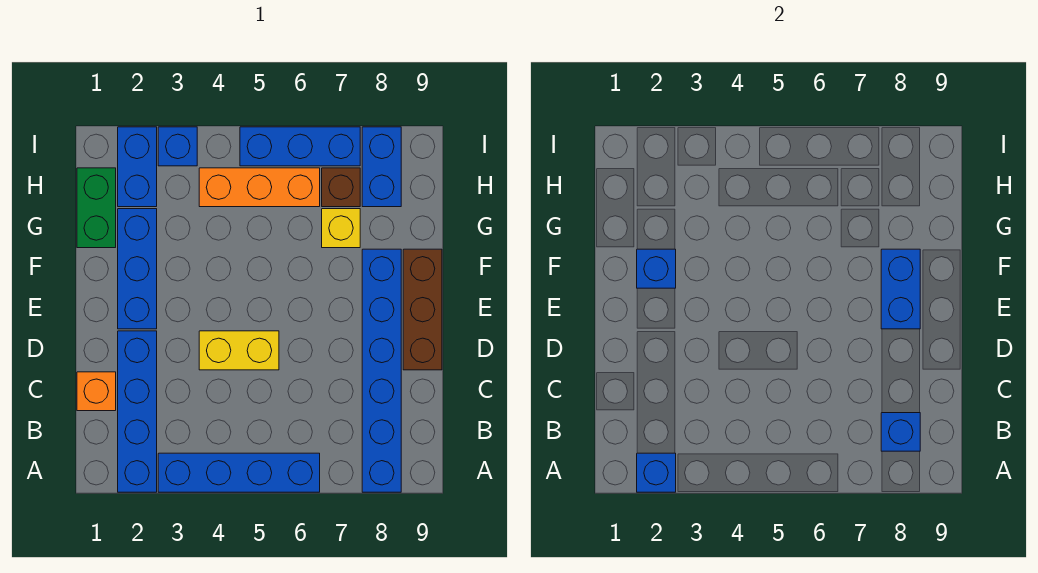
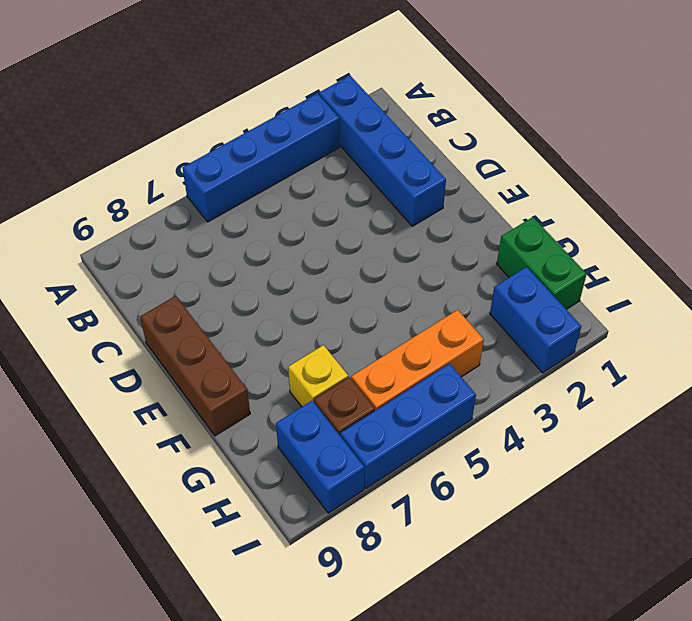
none -> blue brick A8:F8 level 1
none -> orange brick C1 level 1
none -> yellow brick D4:D5 level 1

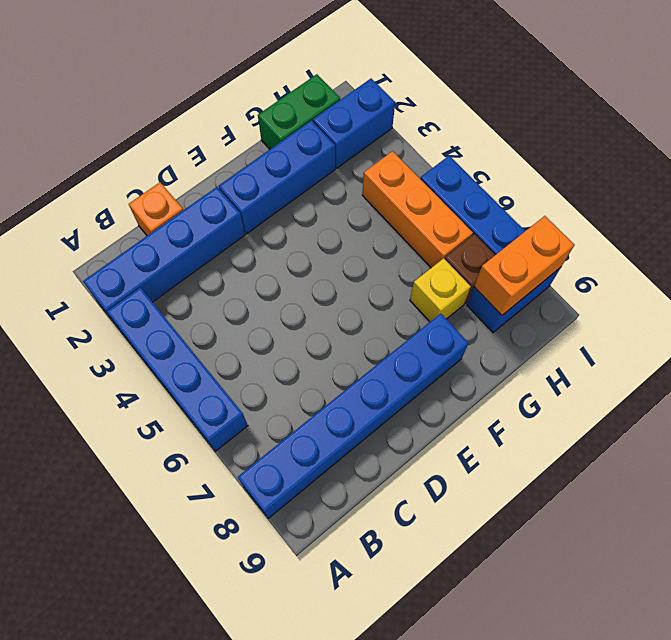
orange brick H8:I8 level 2 -> none
none -> yellow brick D4:D5 level 1
none -> brown brick D9:F9 level 1
none -> blue brick I3 level 1

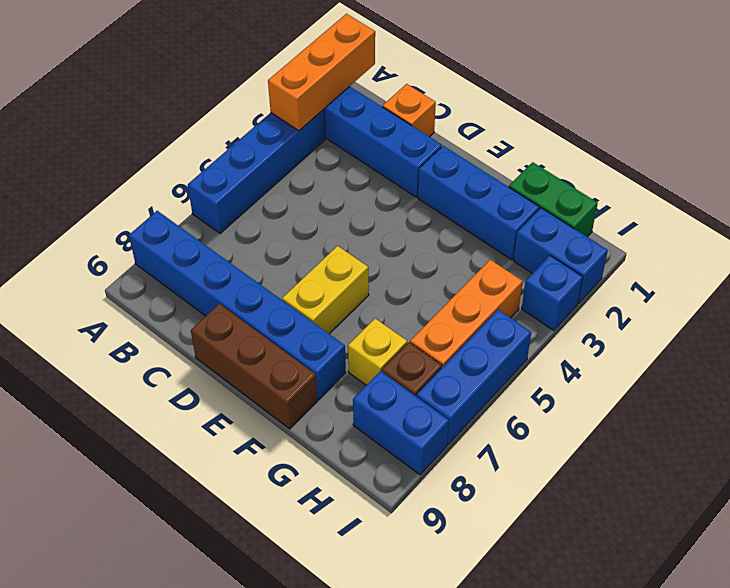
orange brick A1:A3 level 2 -> blue brick A2 level 2
yellow brick E6:E7 level 1 -> yellow brick D4:D5 level 1
none -> blue brick B8 level 2
none -> blue brick E8:F8 level 2
none -> blue brick F2 level 2

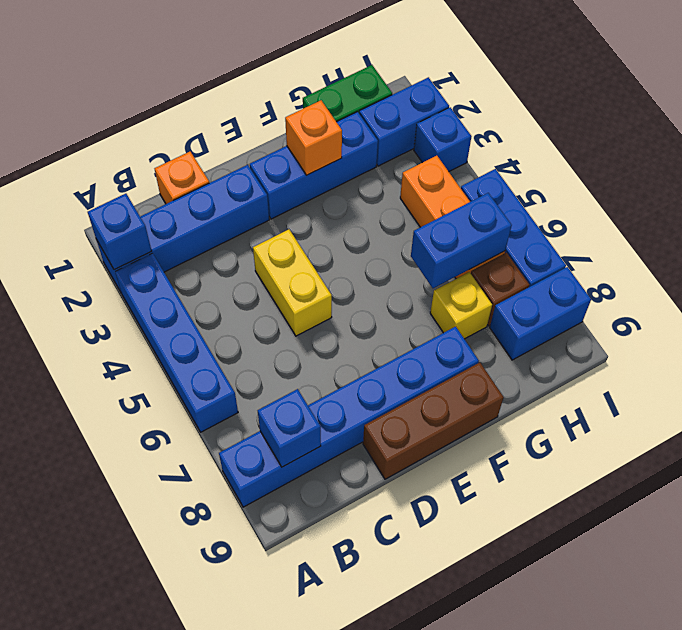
orange brick F2 level 2 -> blue brick F2 level 2
blue brick G6:H6 level 2 -> blue brick E8:F8 level 2

